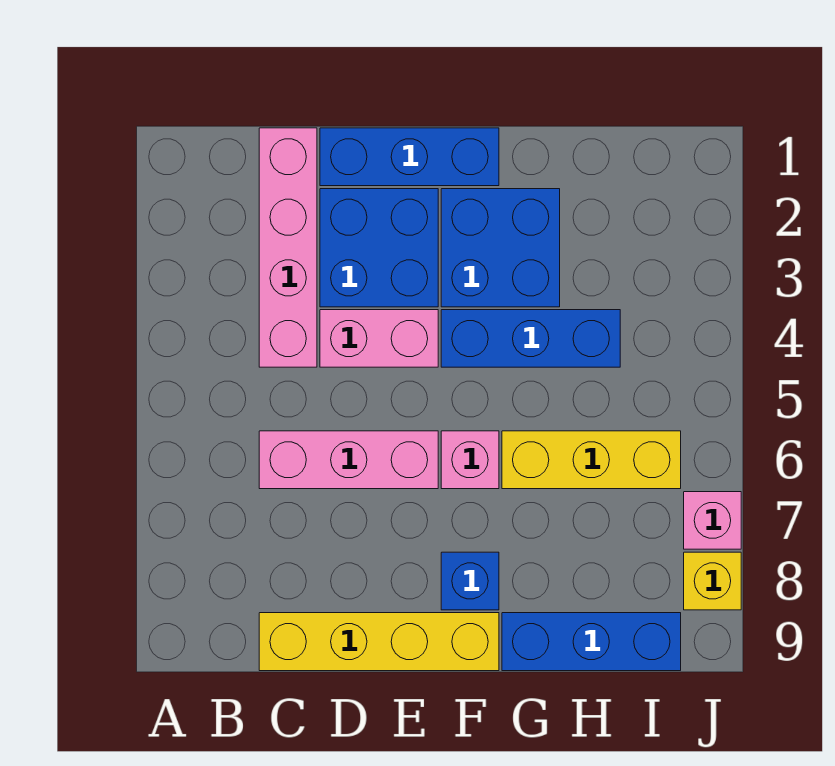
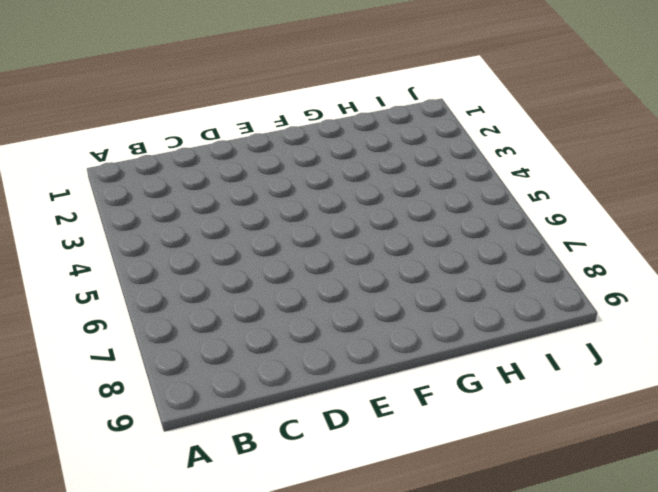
none -> pink brick C1:C4 level 1
none -> pink brick C6:E6 level 1
none -> yellow brick C9:F9 level 1

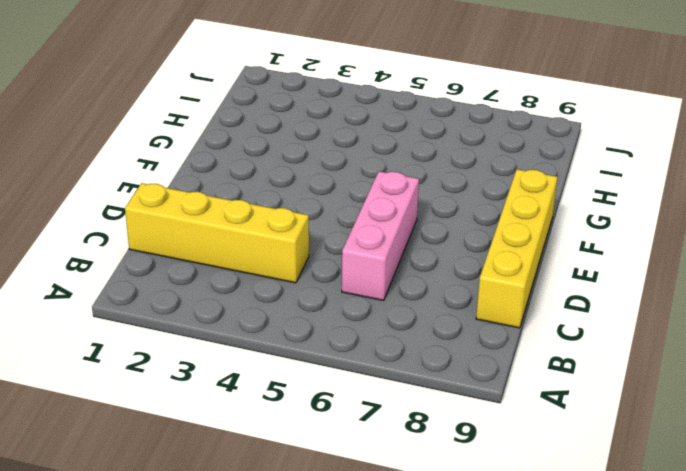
yellow brick C1:C4 level 1 -> pink brick C1:C4 level 1
none -> blue brick D1:F1 level 1
none -> blue brick D2:E3 level 1
none -> pink brick D4:E4 level 1

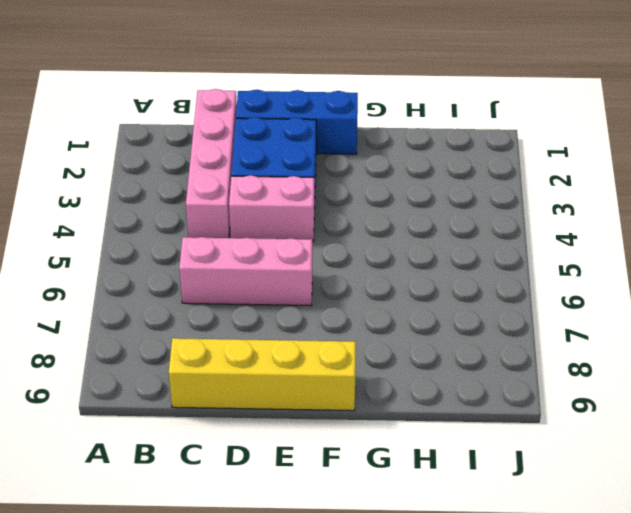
none -> blue brick F2:G3 level 1
none -> blue brick F4:H4 level 1
none -> pink brick F6 level 1

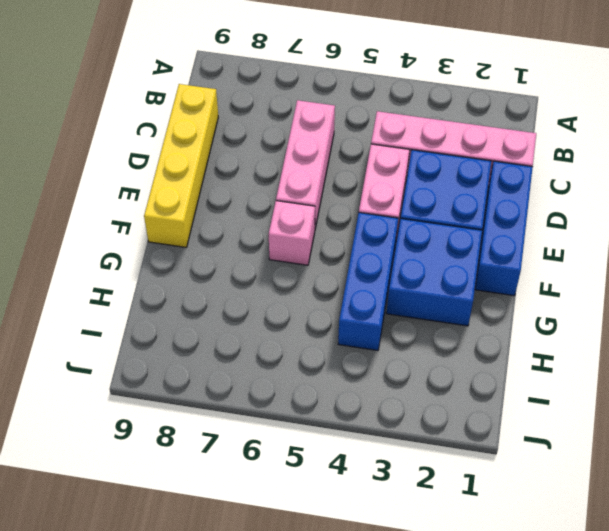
none -> blue brick F8 level 1
none -> yellow brick G6:I6 level 1
none -> blue brick G9:I9 level 1

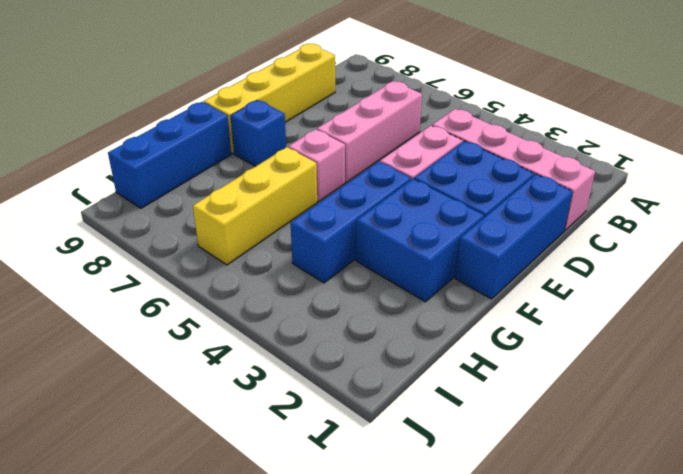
none -> pink brick J7 level 1
none -> yellow brick J8 level 1

